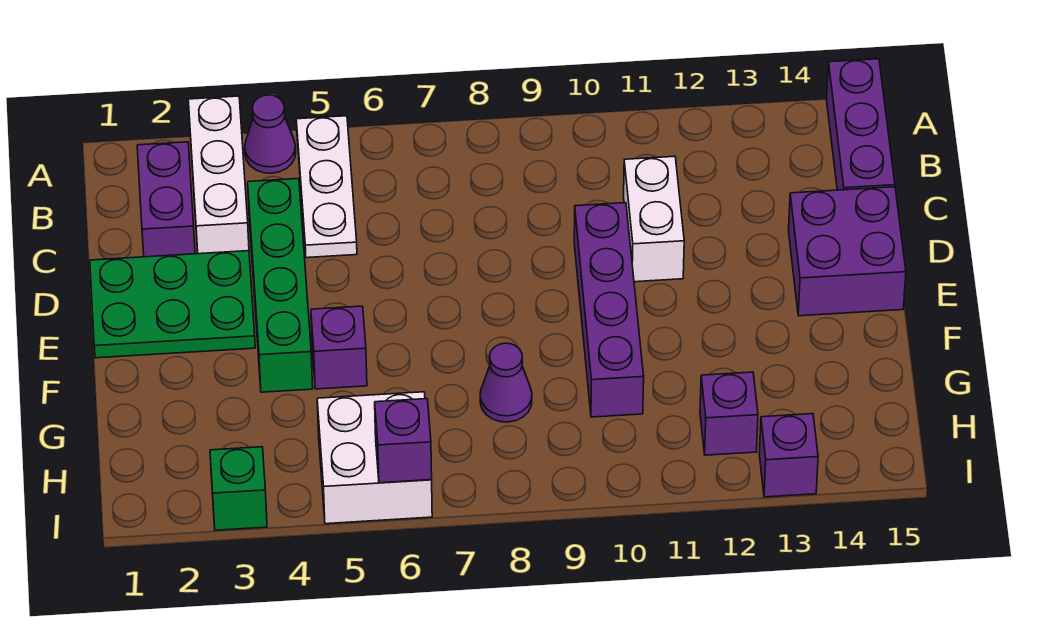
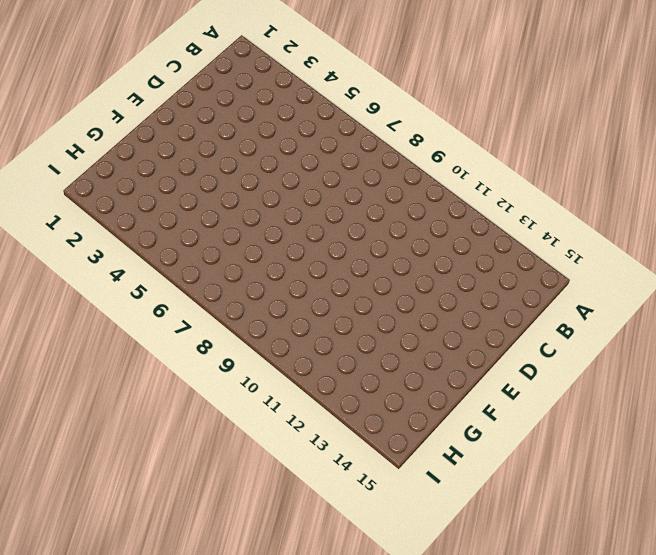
none -> white brick A3:C3 level 1
none -> purple cone A4 level 1
none -> white plate A5:C5 level 1

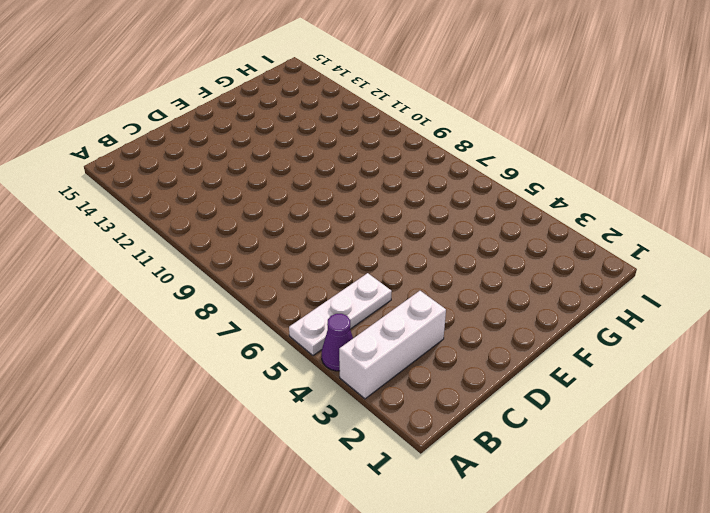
none -> purple brick A15:C15 level 1
none -> purple brick B2:C2 level 1
none -> green brick C4:F4 level 1

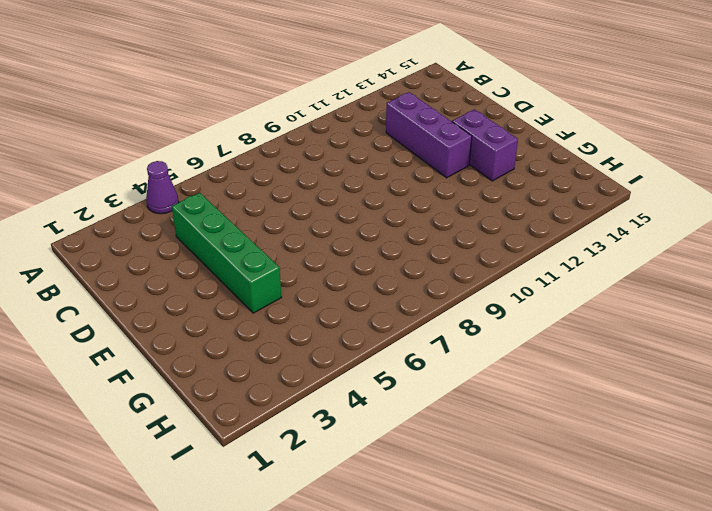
purple brick C12:E12 level 1 -> purple brick A15:C15 level 1
purple brick E13:F13 level 1 -> purple brick B2:C2 level 1
none -> white brick A3:C3 level 1
none -> white plate A5:C5 level 1
none -> white brick C11:D11 level 1

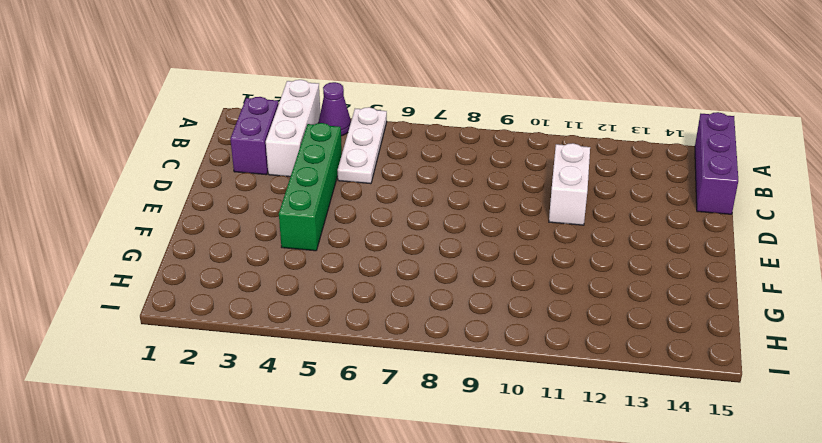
none -> green plate D1:E3 level 1
none -> purple brick D10:G10 level 1
none -> purple brick D14:E15 level 1

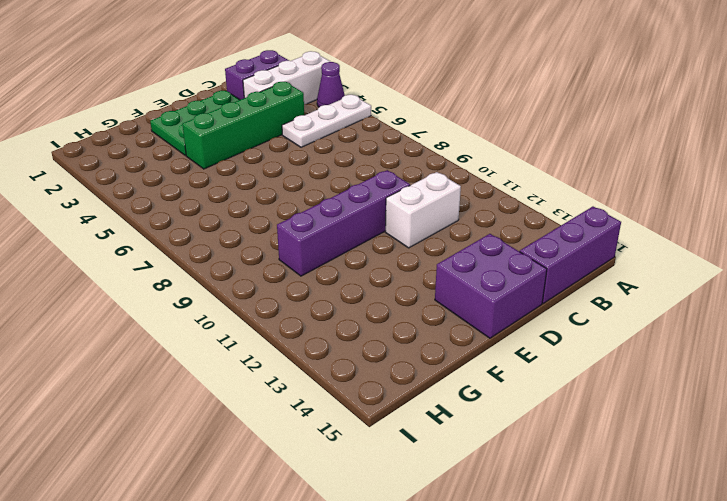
green plate D2:F3 level 1 -> green plate D1:E3 level 1
none -> purple brick F5 level 1
none -> purple cone G8 level 1
none -> white brick H5:I6 level 1

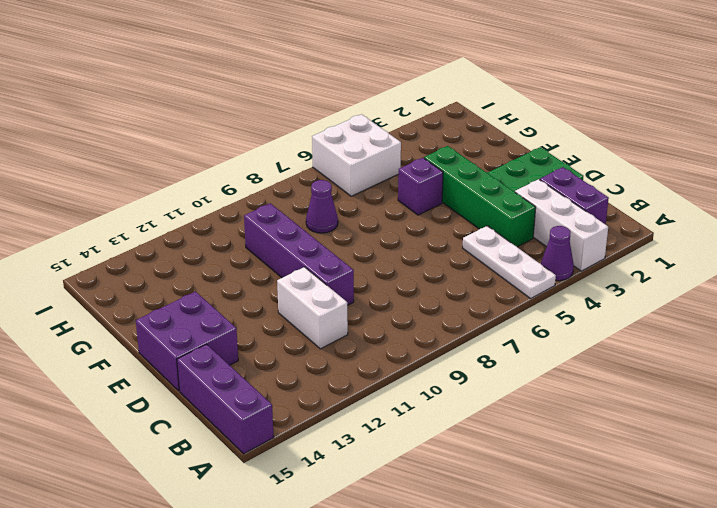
none -> purple brick H12 level 1
none -> green brick I3 level 1
none -> purple brick I13 level 1

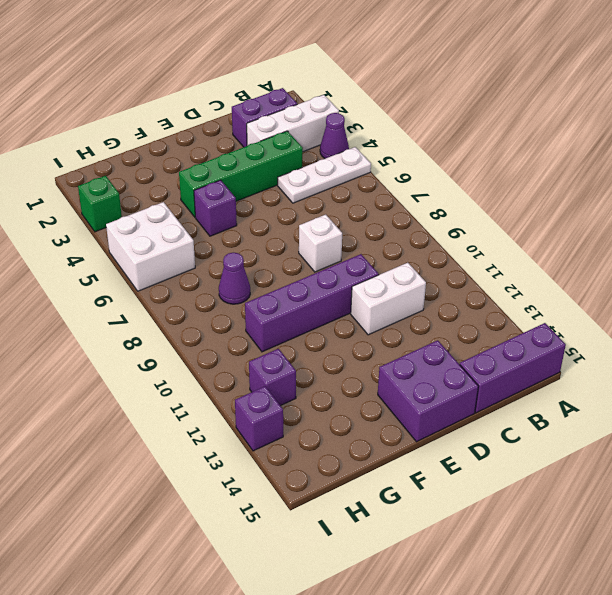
white brick D8 level 1 -> none
none -> green plate D1:E3 level 1
none -> purple brick I6 level 2

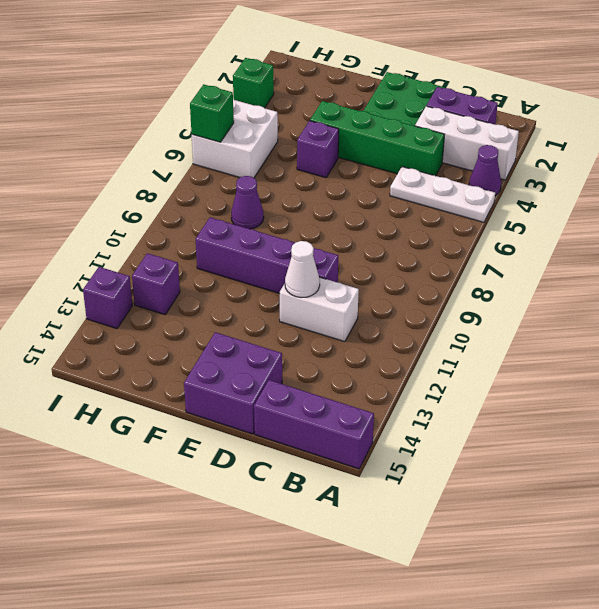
white cone D11 level 2 -> none
green brick I6 level 2 -> purple brick I6 level 2

